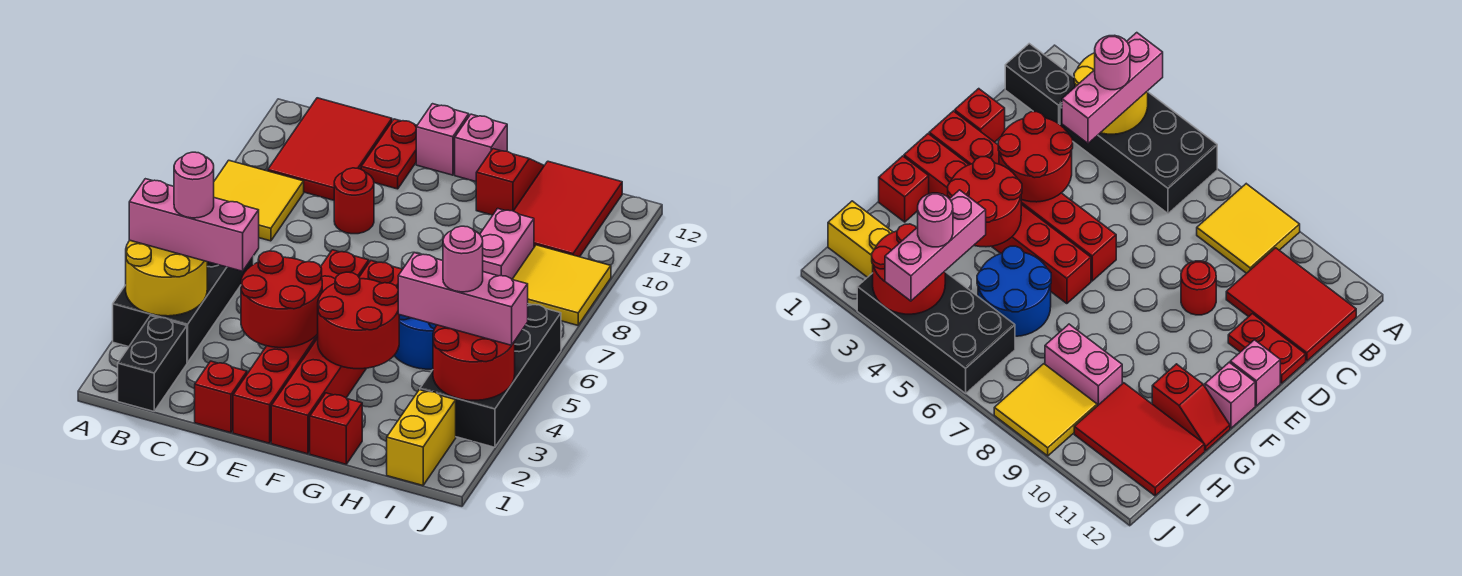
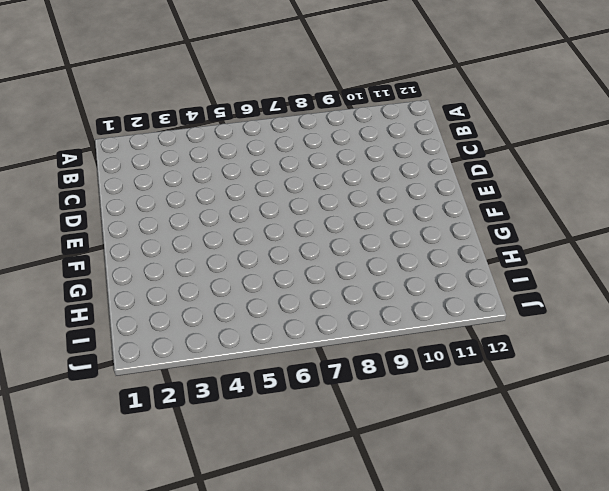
none -> black brick A3:B6 level 1
none -> yellow tile A8:B9 level 1
none -> black brick B1:B2 level 1

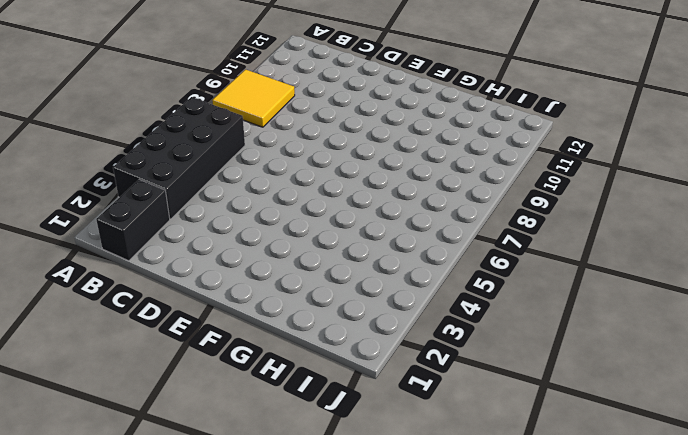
none -> red tile B10:C12 level 1
none -> red brick D1 level 1
none -> red round brick D9 level 1

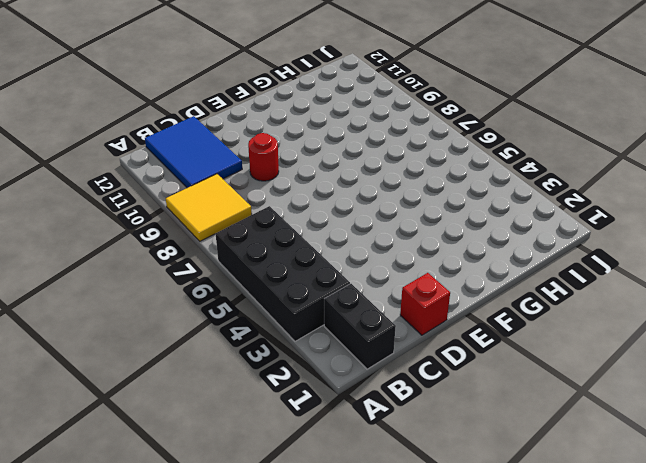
blue tile B10:C12 level 1 -> red tile B10:C12 level 1
none -> red plate D11:D12 level 1
none -> red brick E1:E6 level 1
none -> pink brick E12 level 1

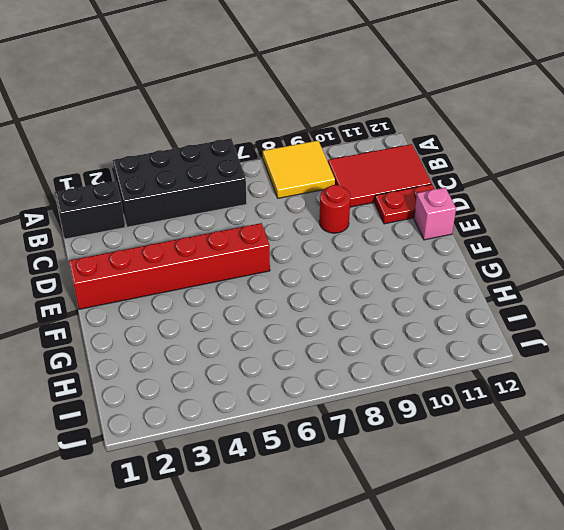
none -> red brick D1 level 1
none -> red brick F1:F6 level 1
none -> pink brick F12 level 1

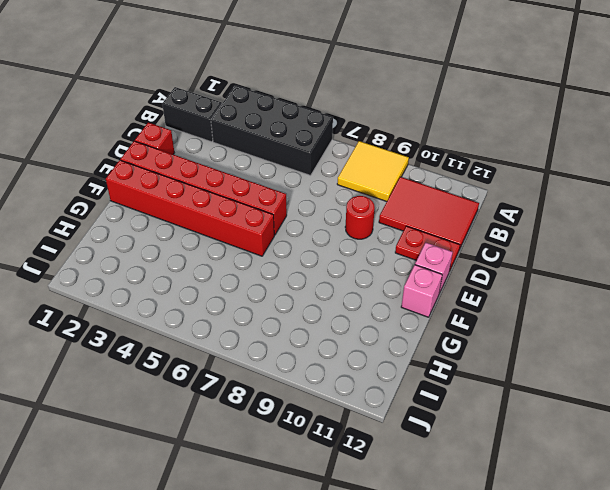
none -> red brick G1 level 1
none -> blue round brick G5:H6 level 1
none -> red slope G11:G12 level 1 top 11

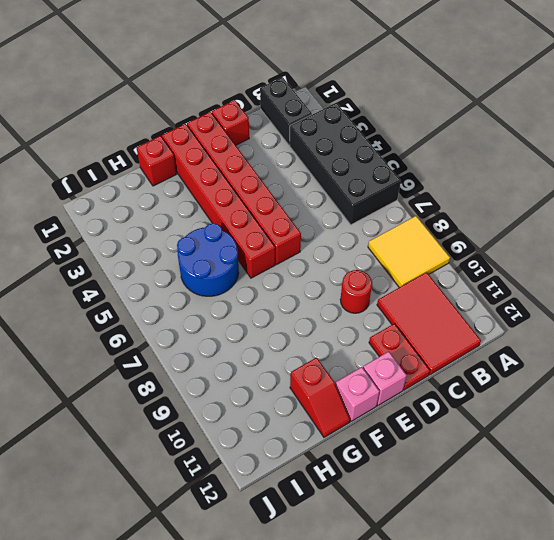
none -> pink brick H8:H9 level 1
none -> red tile H10:I12 level 1
none -> yellow brick I1:I2 level 1

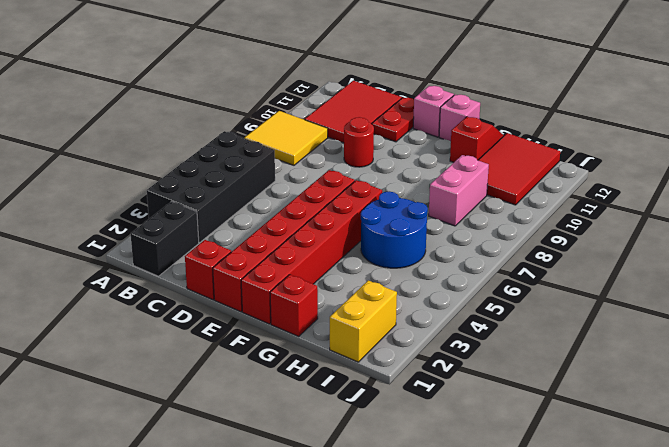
none -> black brick I3:J6 level 1
none -> yellow tile I8:J9 level 1
none -> yellow round brick A3:B4 level 2

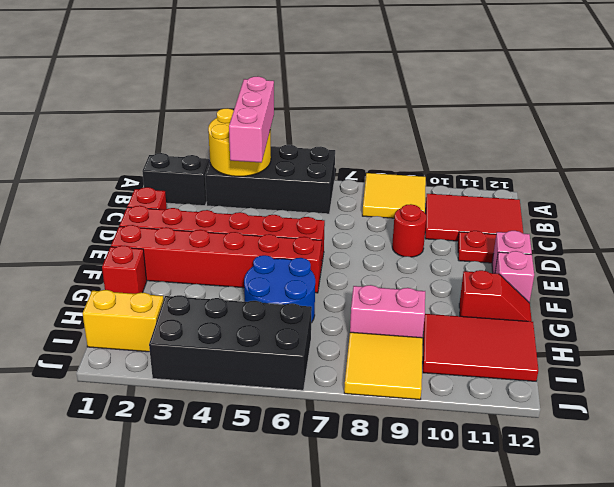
none -> red round brick D3:E4 level 2
none -> red round brick F3:G4 level 2
none -> red round brick I3:J4 level 2

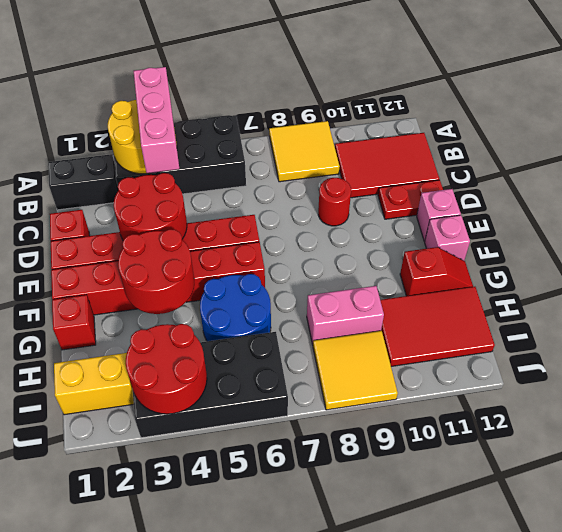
none -> pink brick H4:J4 level 3
none -> pink round brick B4 level 4
none -> pink round brick I4 level 4

